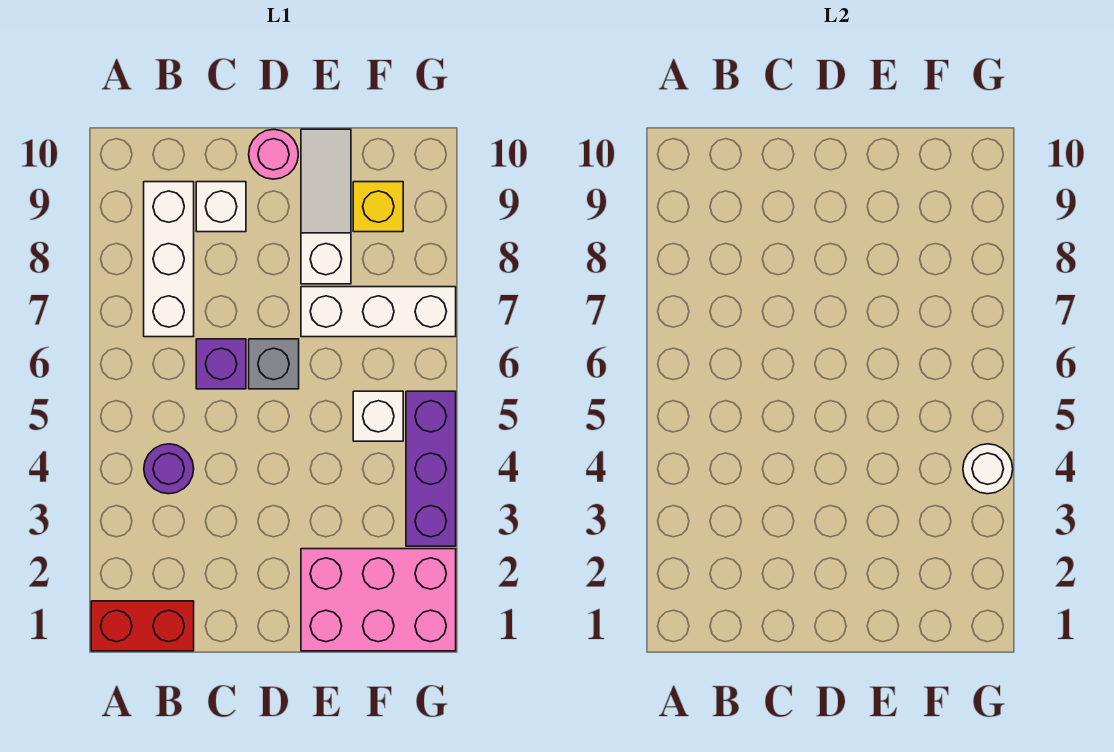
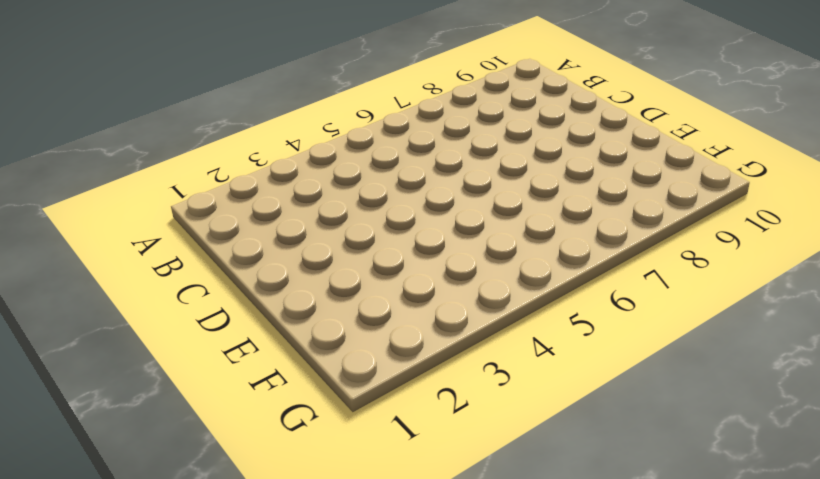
none -> red brick A1:B1 level 1
none -> purple round brick B4 level 1
none -> white brick B7:B9 level 1

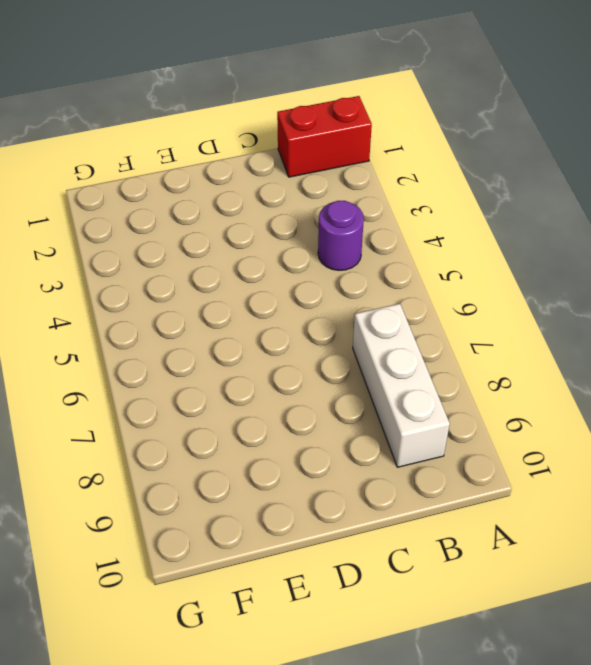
none -> purple brick C6 level 1
none -> white brick C9 level 1
none -> grey brick D6 level 1

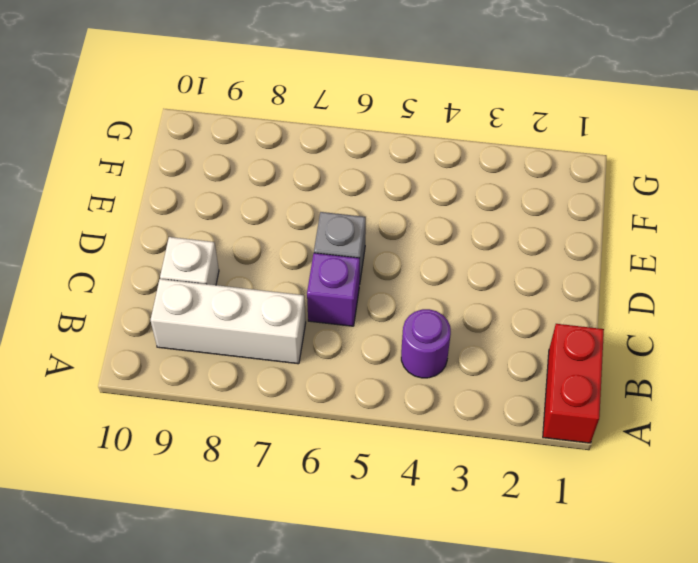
none -> pink round brick D10 level 1
none -> pink brick E1:G2 level 1
none -> white brick E7:G7 level 1

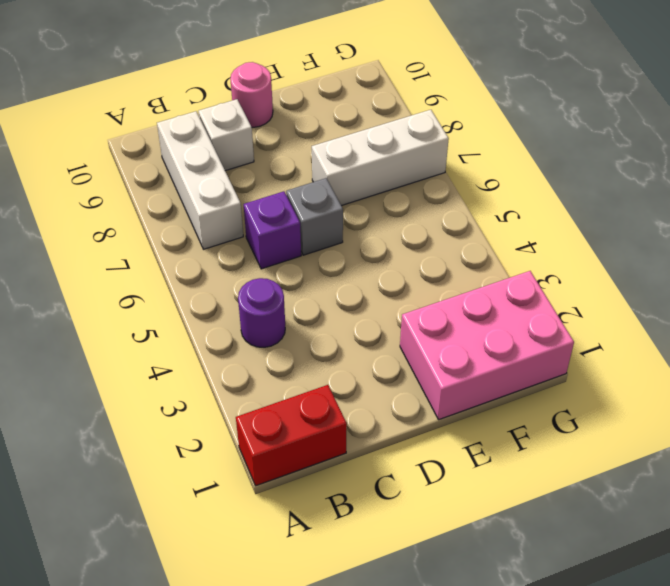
none -> white slope E8:E10 level 1 top 8
none -> white brick F5 level 1
none -> yellow brick F9 level 1

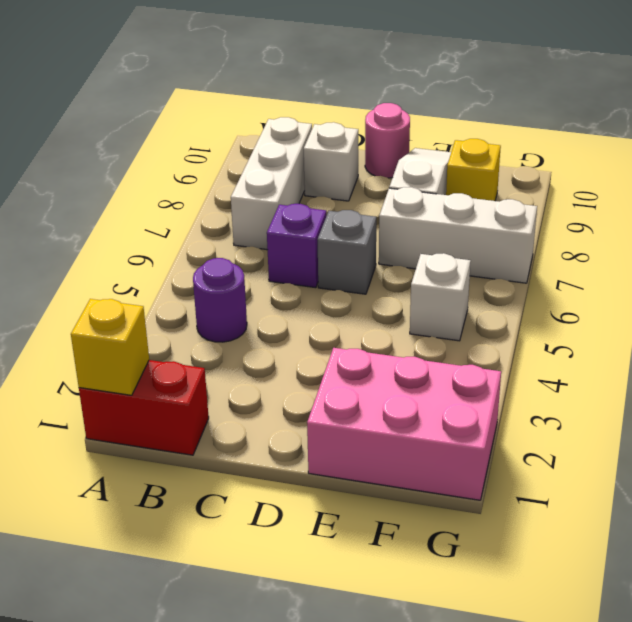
yellow brick A1 level 2 -> none
none -> purple brick G3:G5 level 1
none -> white round brick G4 level 2

